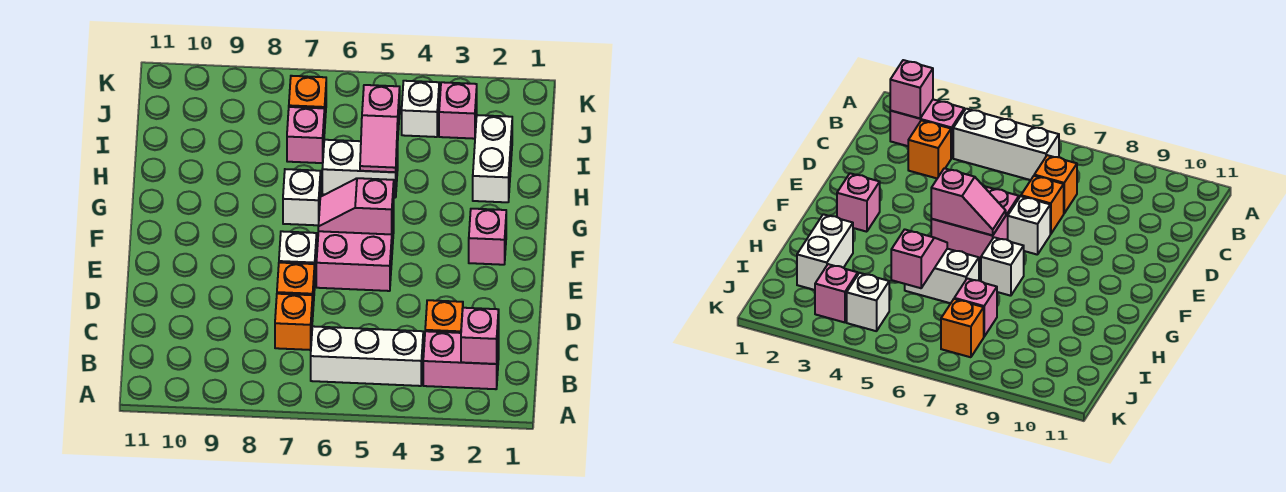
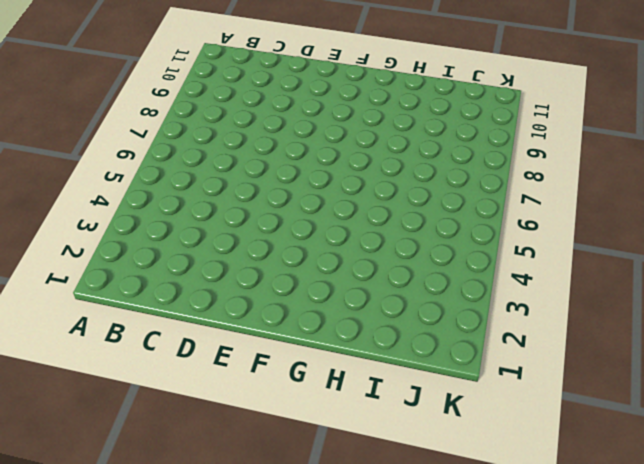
none -> pink brick B2:B3 level 1
none -> white brick B4:B6 level 1
none -> orange brick C3 level 1

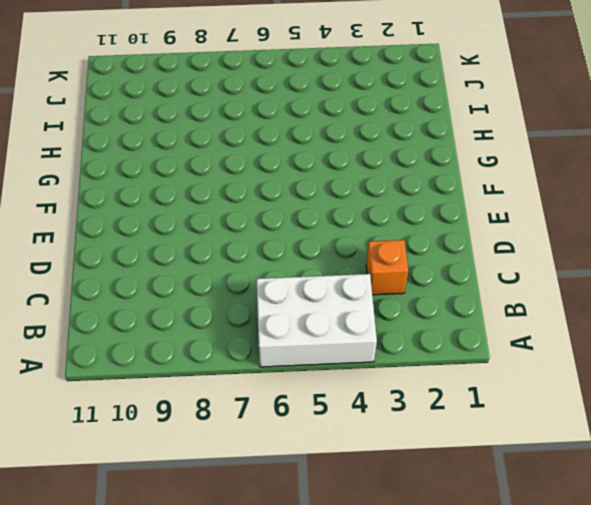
white brick A4:B6 level 1 -> white brick B4:B6 level 1
none -> pink brick B2:B3 level 1
none -> orange brick C7 level 1
none -> orange brick D7 level 1

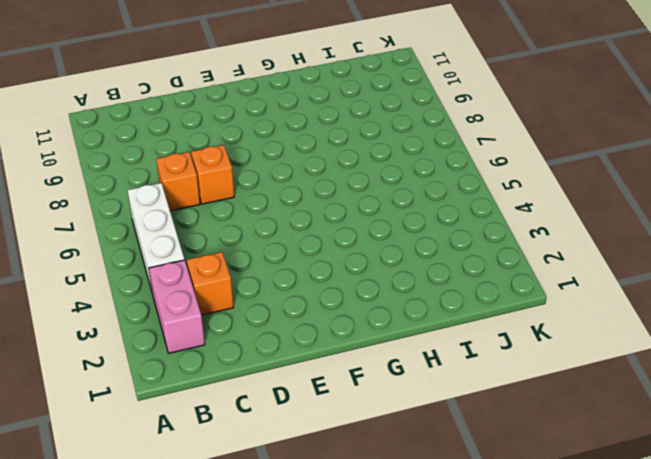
none -> pink brick E5:F6 level 1
none -> white brick E7 level 1
none -> pink brick F2 level 1

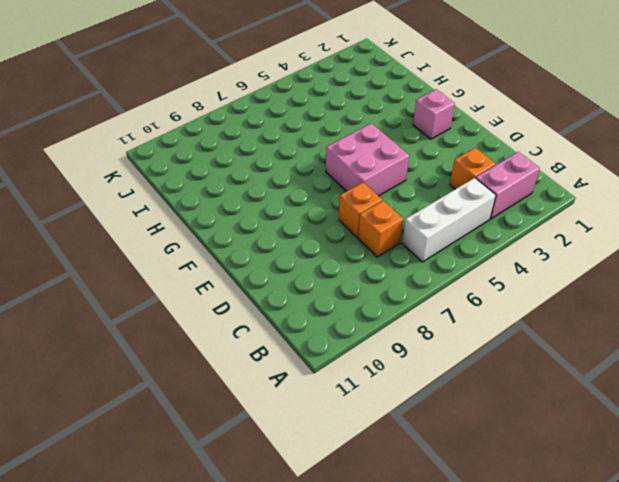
none -> white brick E7 level 1
none -> white brick G7 level 1
none -> white brick H2:I2 level 1

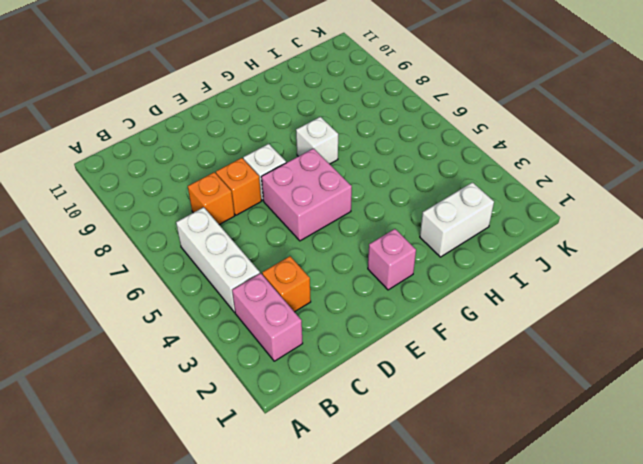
none -> white brick H5:H6 level 1
none -> pink brick I7 level 1
none -> pink brick J3 level 1

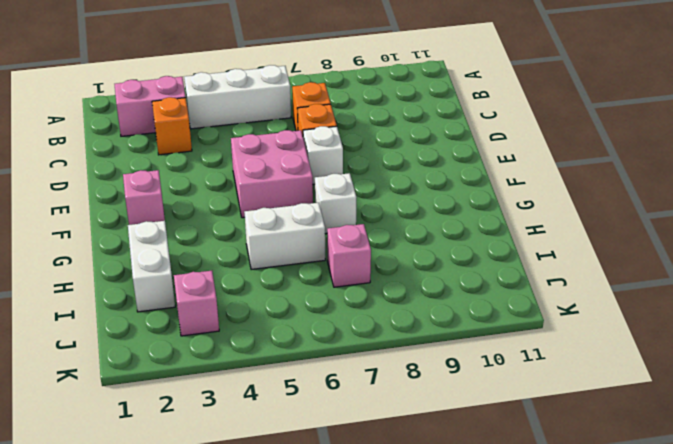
none -> white brick J4 level 1
none -> orange brick J7 level 1
none -> pink brick B2 level 2

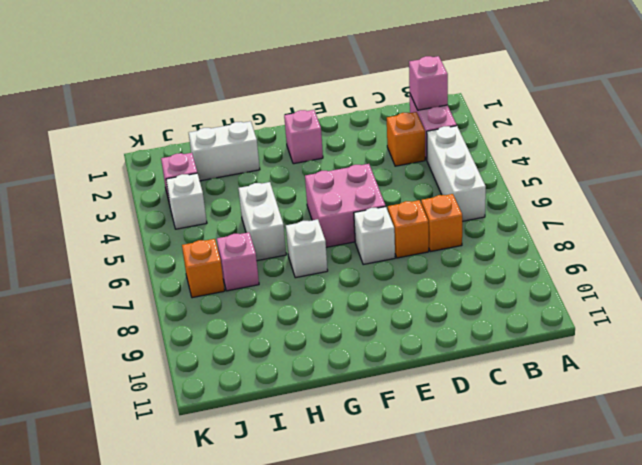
none -> pink slope F5:F6 level 2 top 5
none -> pink slope H5:I5 level 2 top I

